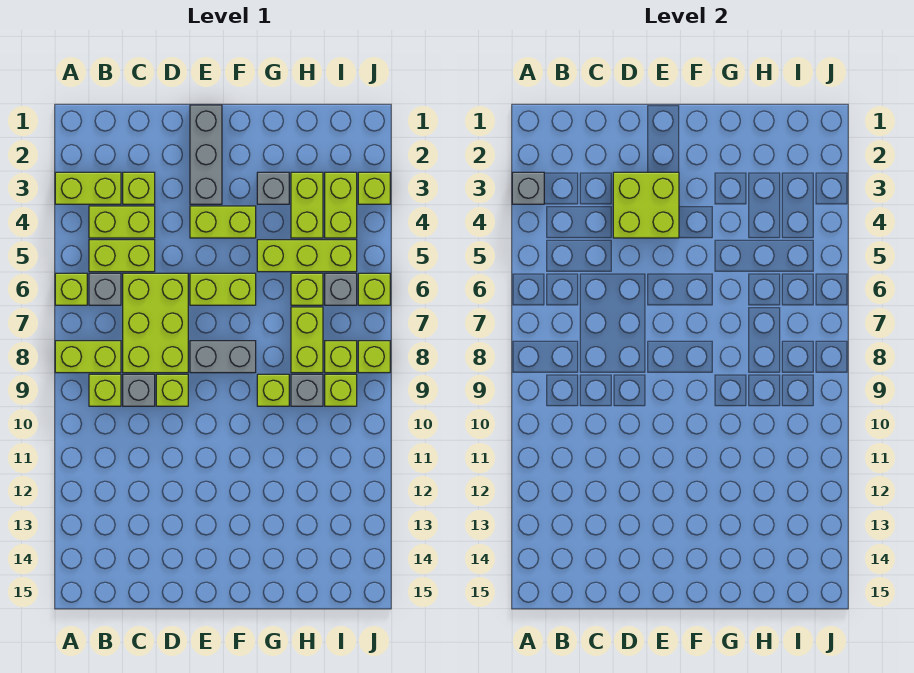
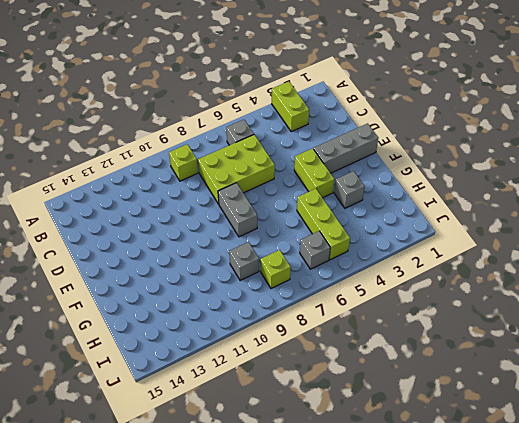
none -> lime brick A6 level 1
none -> lime brick A8:B8 level 1
none -> lime brick B4:C4 level 1
none -> lime brick B5:C5 level 1

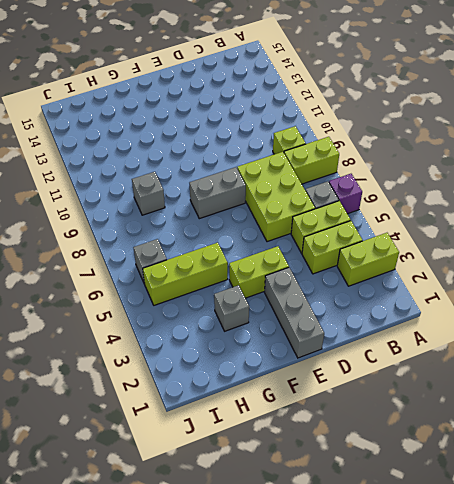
purple brick A6 level 1 -> lime brick A6 level 1
none -> lime brick C3 level 1
none -> grey brick C9 level 1
none -> lime brick D9 level 1
none -> lime brick E6:F6 level 1

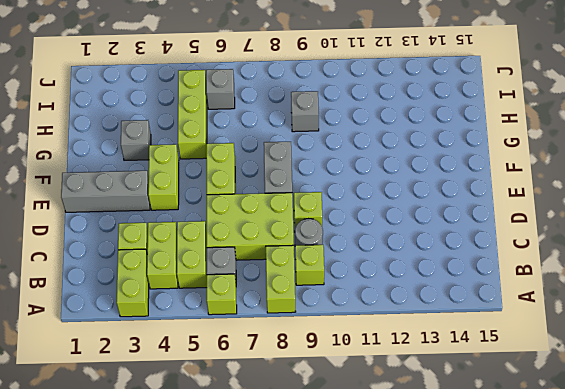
grey round brick C9 level 1 -> grey brick C9 level 1
none -> lime brick G9 level 1
none -> lime brick H3:H4 level 1
none -> lime brick H6 level 1
none -> lime brick H7:H8 level 1

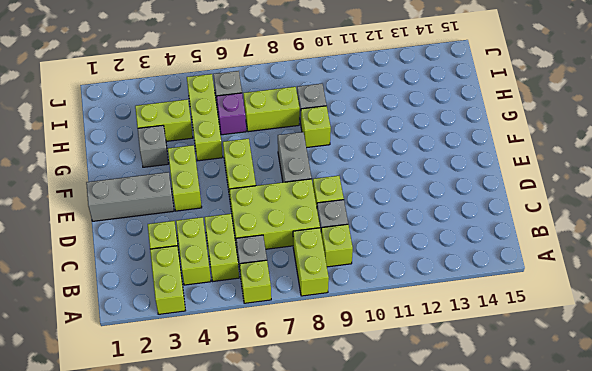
purple brick H6 level 1 -> lime brick H6 level 1
none -> lime brick I3:I4 level 1
none -> lime brick I8 level 1
none -> lime brick I9 level 1
none -> lime brick J3 level 1

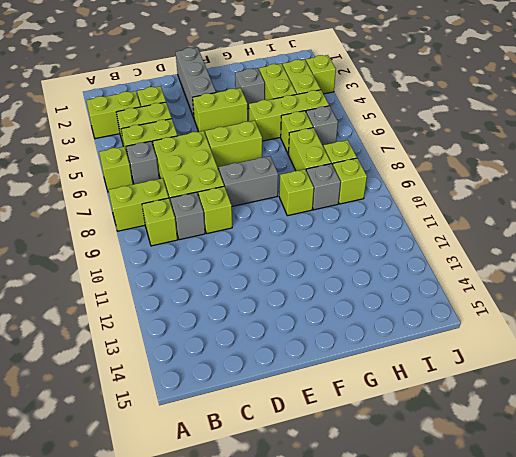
none -> lime brick J6 level 1
none -> lime brick J8 level 1
none -> grey brick A3 level 2
none -> lime brick D3:E4 level 2

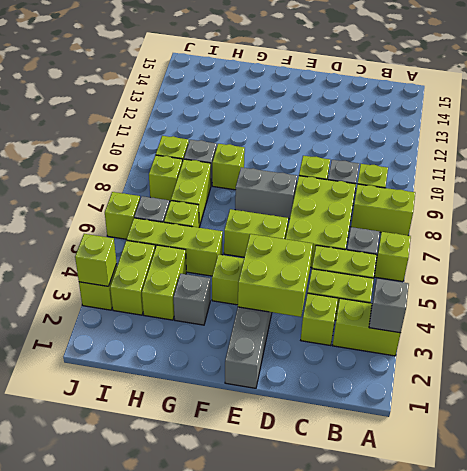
lime brick J3 level 2 -> lime brick J8 level 1

